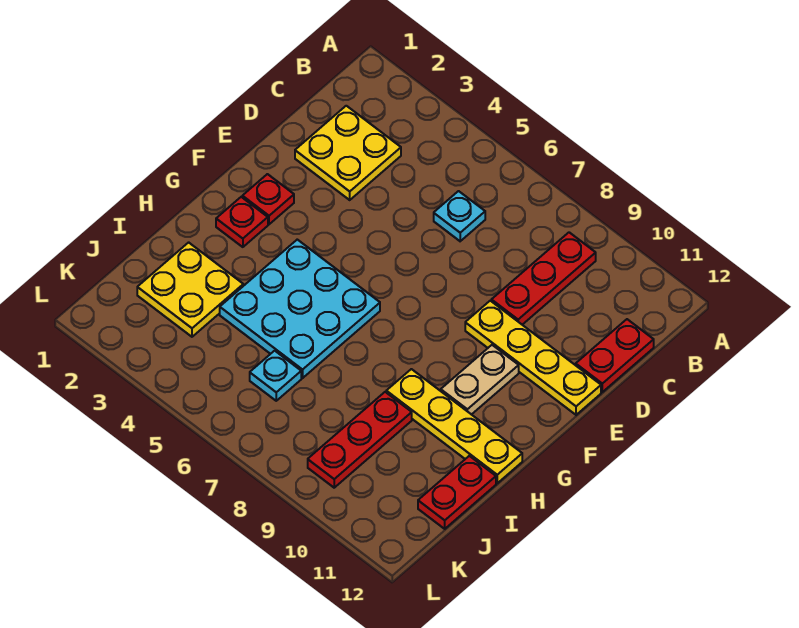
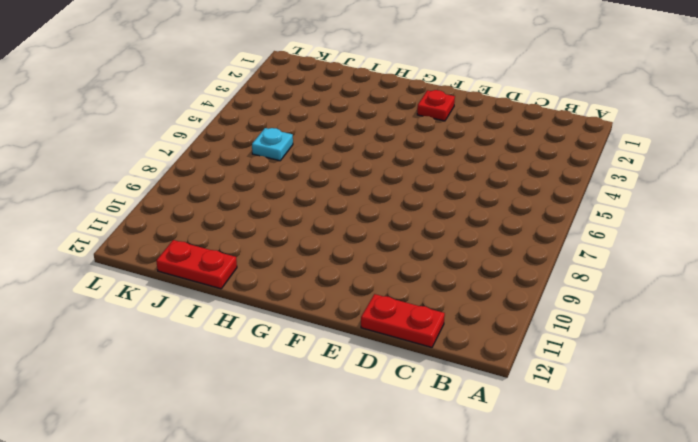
none -> red plate B9:D9 level 1
none -> yellow plate C2:D3 level 1
none -> cyan plate C6 level 1

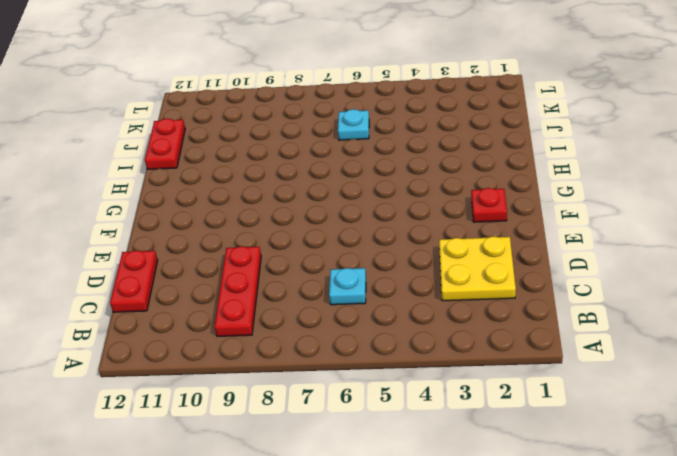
none -> yellow plate E9:E12 level 1
none -> tan plate F10:G10 level 1
none -> red plate G2 level 1

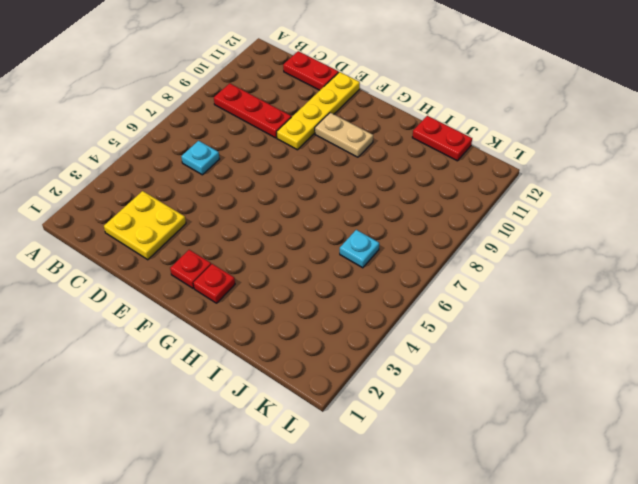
none -> cyan plate G4:I6 level 1
none -> yellow plate H9:H12 level 1
none -> yellow plate I2:J3 level 1

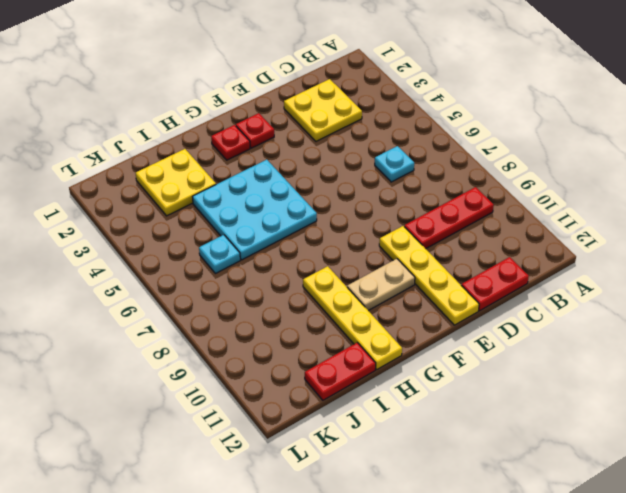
none -> red plate I9:K9 level 1

